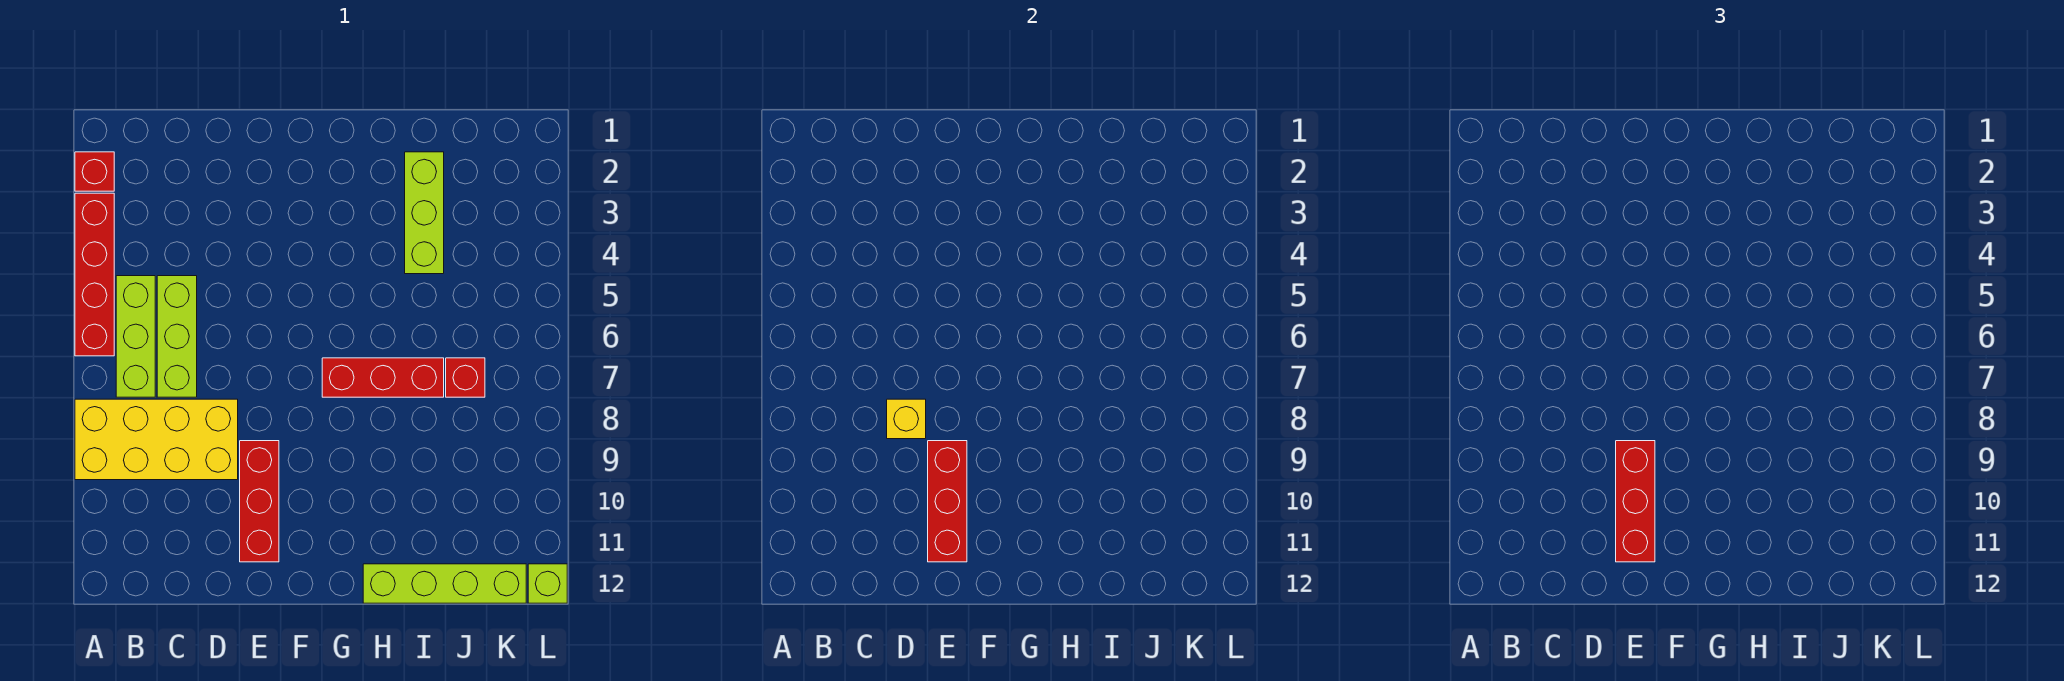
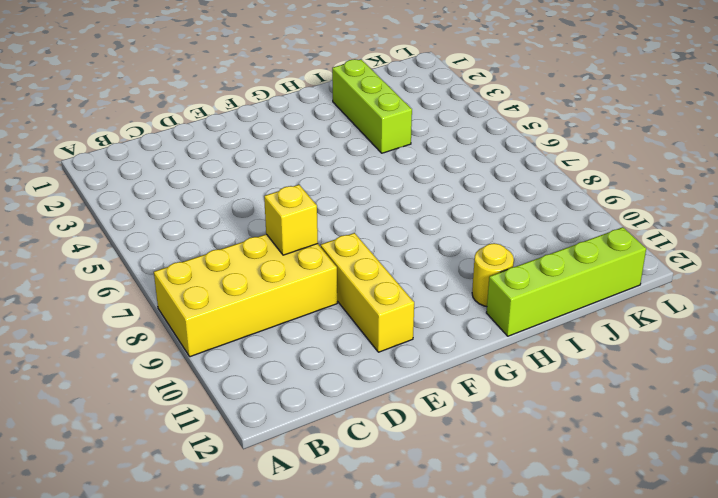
yellow brick E9:E11 level 1 -> red brick E9:E11 level 1
yellow round brick H11 level 1 -> none
none -> red brick A2 level 1
none -> red brick A3:A6 level 1
none -> lime brick B5:B7 level 1

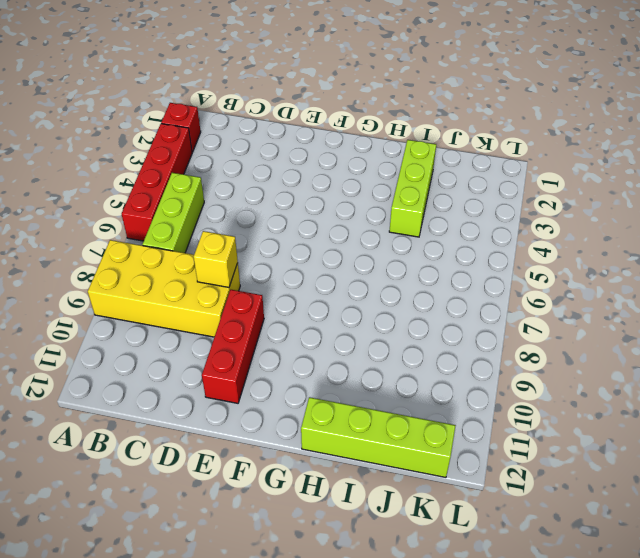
none -> lime brick C5:C7 level 1
none -> red brick G7:I7 level 1
none -> red brick J7 level 1

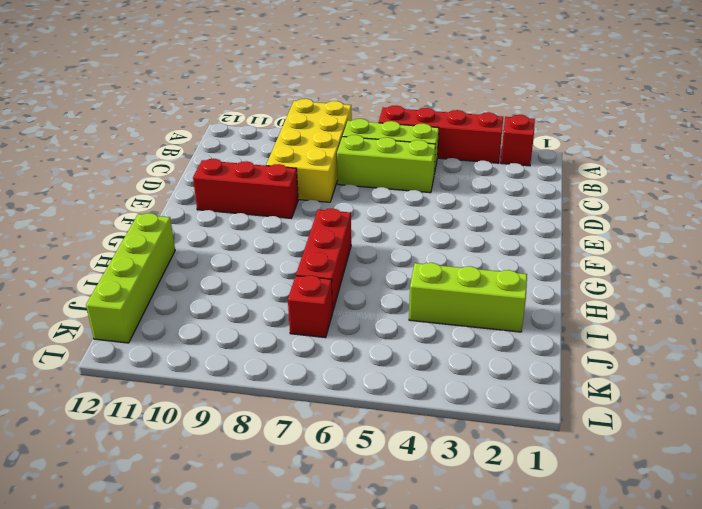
none -> lime brick L12 level 1
none -> yellow brick D8 level 2
none -> red brick E9:E11 level 2

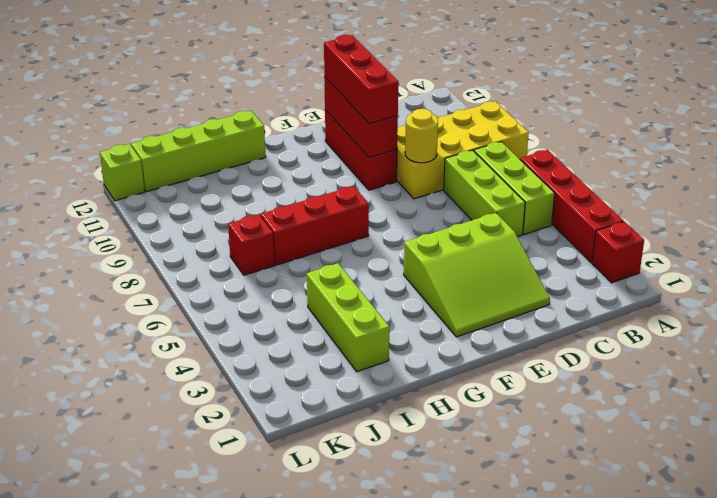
lime slope D2:F4 level 1 top 4 -> none
yellow round brick D8 level 2 -> yellow brick D8 level 2

